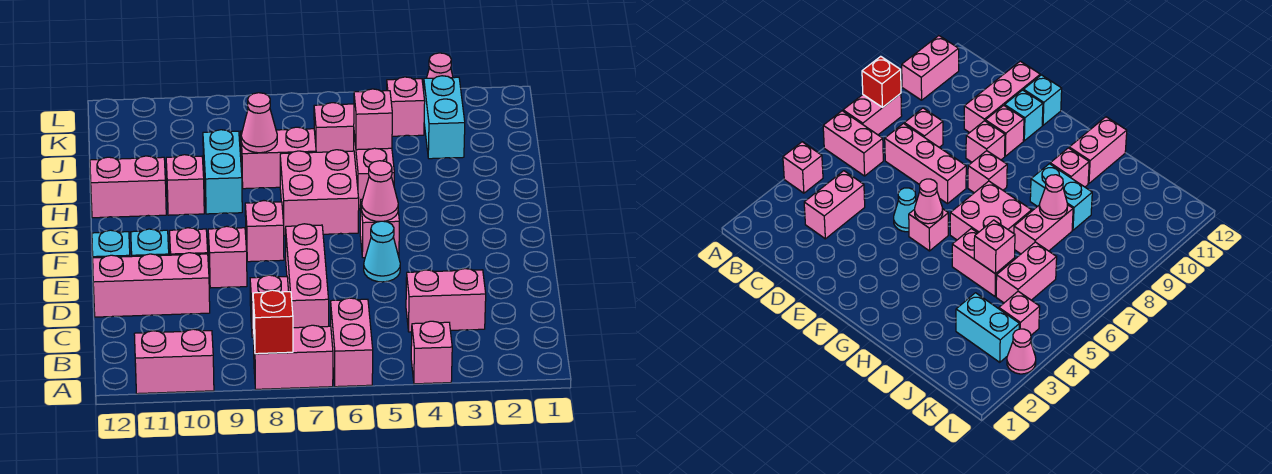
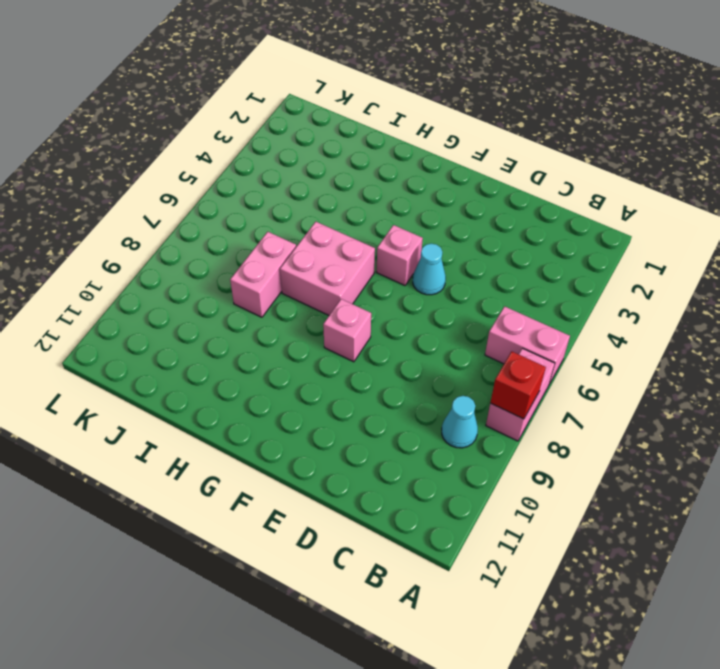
cyan cone B9 level 1 -> none
none -> pink brick A4 level 1
none -> pink brick A10:A11 level 1
none -> pink brick C3:C4 level 1

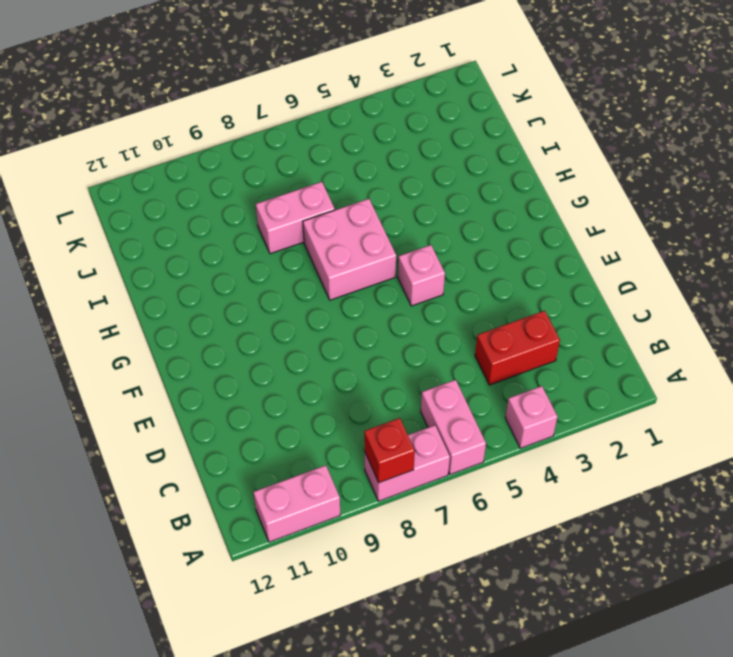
red brick C3:C4 level 1 -> pink brick C3:C4 level 1
none -> pink brick C7:E7 level 1
none -> pink brick C8 level 1
none -> pink brick D10:D12 level 1

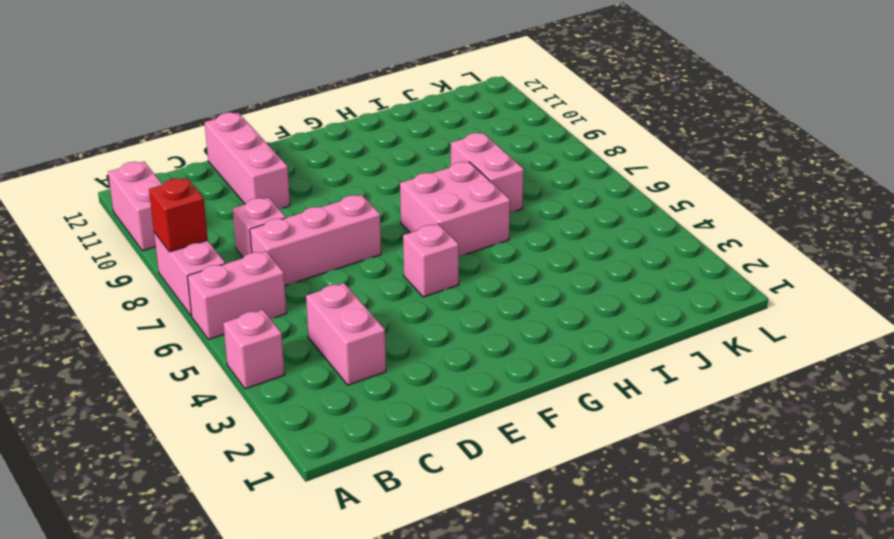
none -> cyan cone E5 level 1
none -> pink brick E9 level 1
none -> pink brick E10 level 1

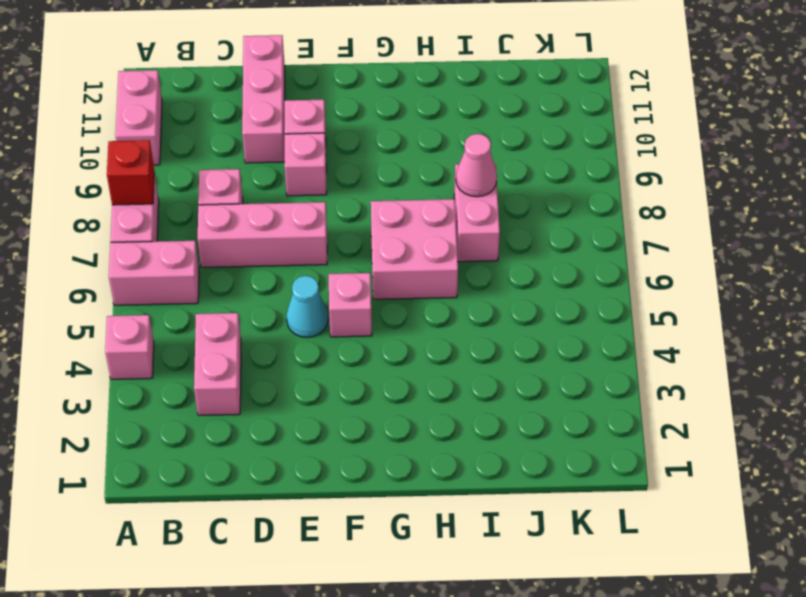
none -> cyan brick E11 level 1
none -> cyan brick E12 level 1
none -> pink brick F8 level 1

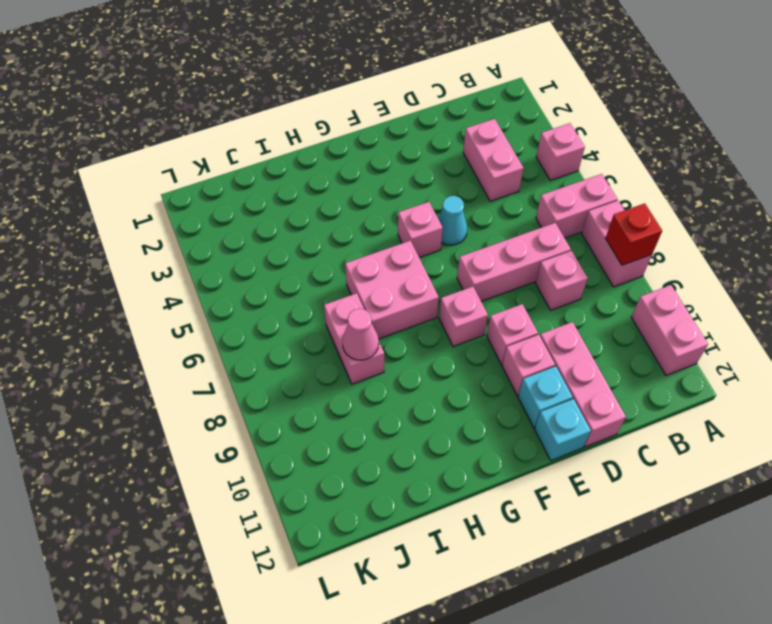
none -> pink brick H5:I5 level 1
none -> cyan brick H9:I9 level 1
none -> pink brick H10 level 1

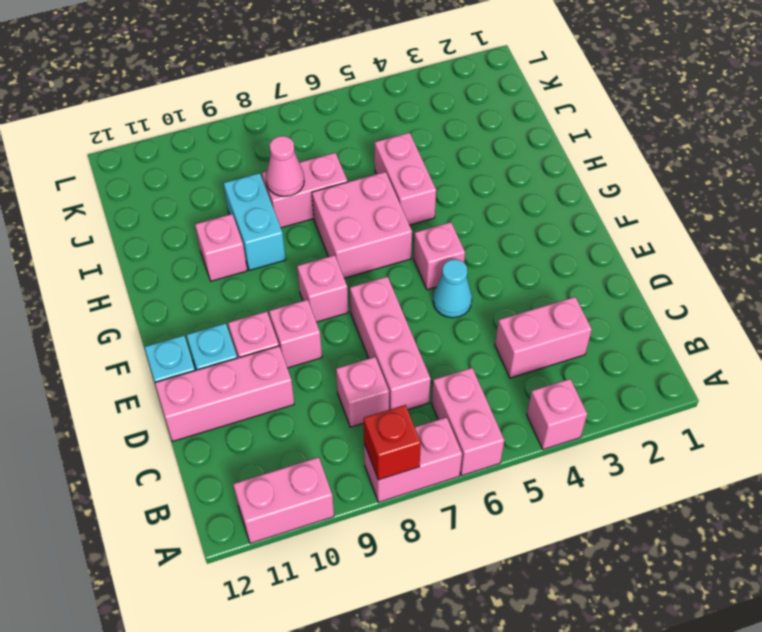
none -> pink brick H11:H12 level 1
none -> cyan brick J3:K3 level 1
none -> pink brick J5:J6 level 1

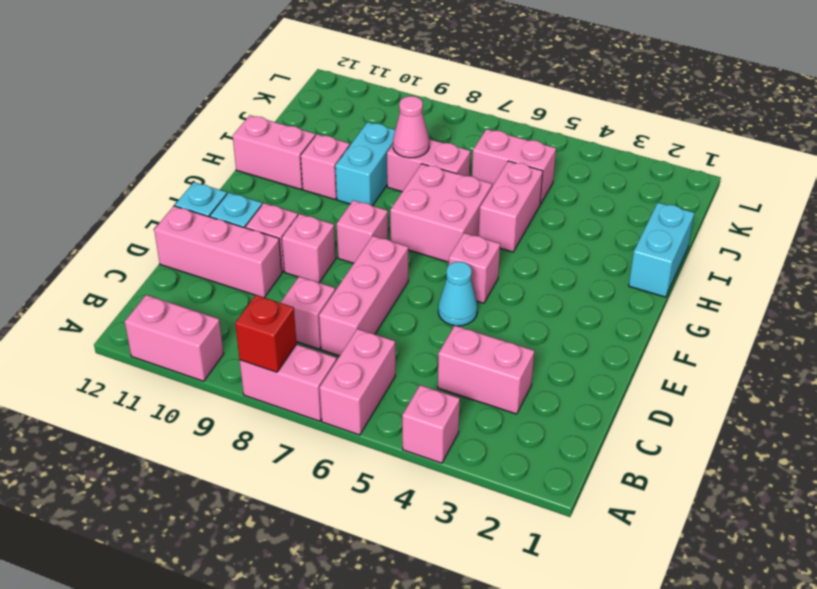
cyan brick H1:I1 level 1 -> cyan brick J3:K3 level 1
none -> pink brick K4 level 1
none -> pink cone L3 level 1
none -> pink cone F5 level 2

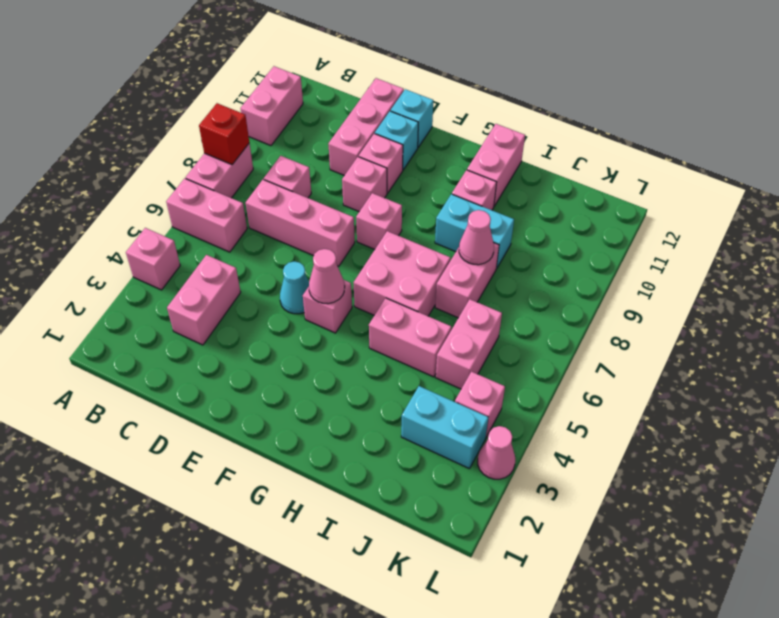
none -> pink brick I5 level 2

